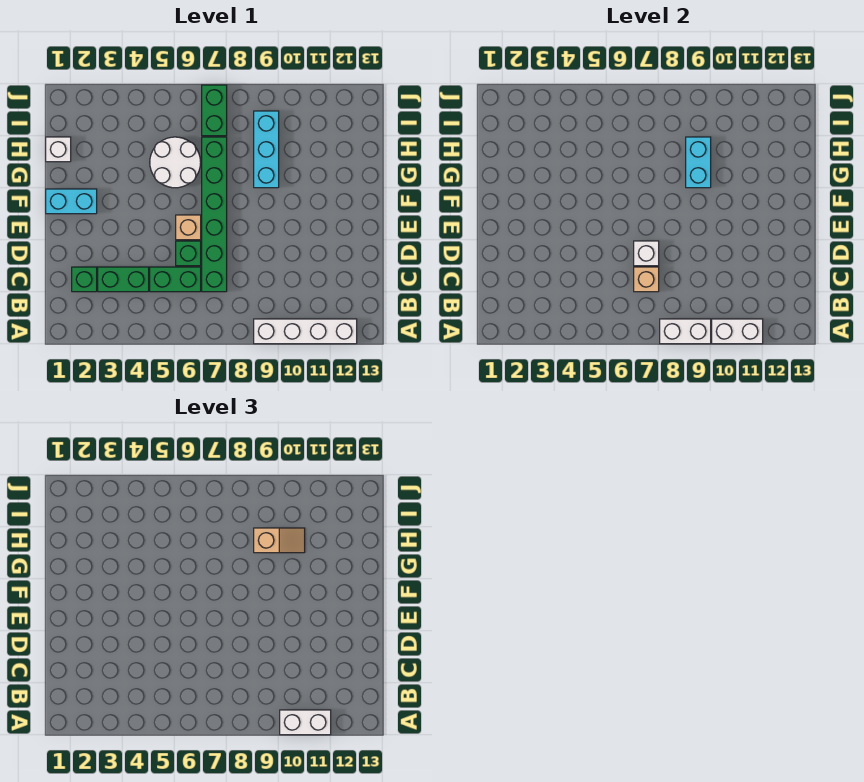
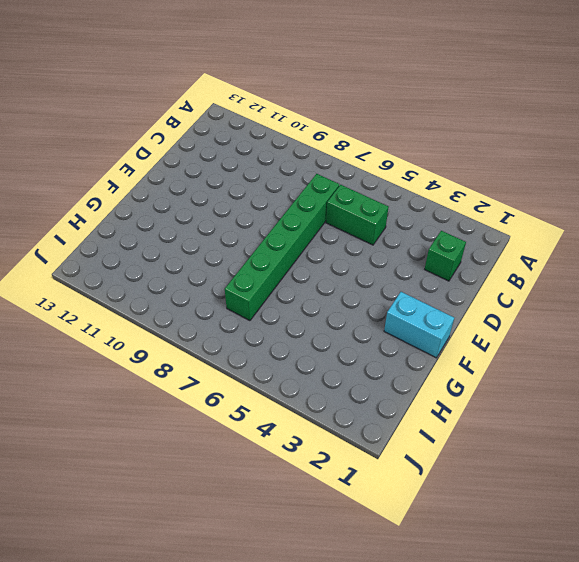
none -> white brick A9:A12 level 1
none -> green brick C3:C4 level 1
none -> green brick D6 level 1

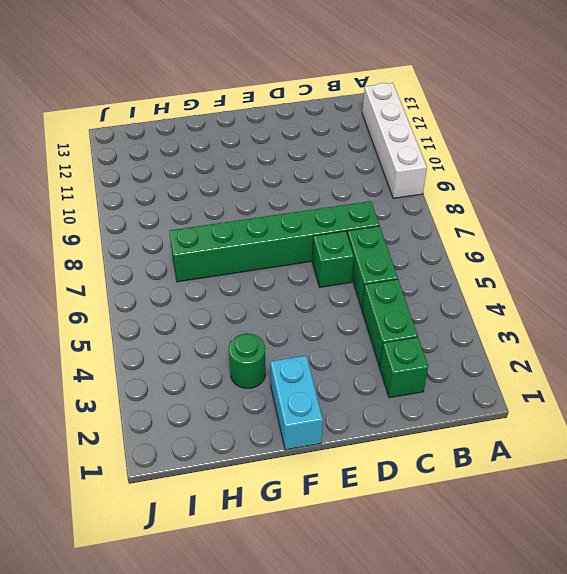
green round brick G3 level 1 -> none
none -> tan brick E6 level 1
none -> white round brick G5:H6 level 1
none -> cyan brick G9:I9 level 1

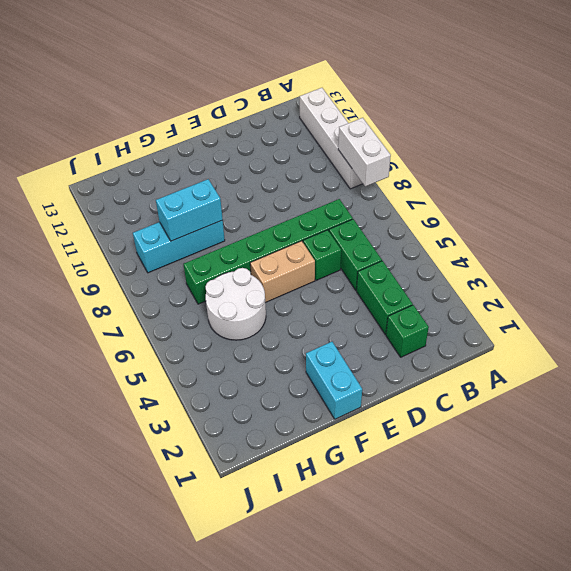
tan brick E6:F6 level 1 -> tan brick E6 level 1
none -> white brick H1 level 1
none -> green brick I7:J7 level 1
none -> white brick A10:A11 level 2

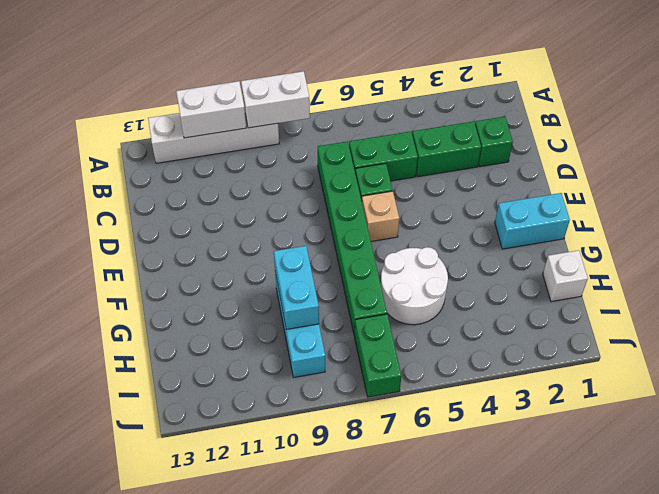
none -> tan brick C7 level 2
none -> white brick D7 level 2
none -> white brick A10:A11 level 3

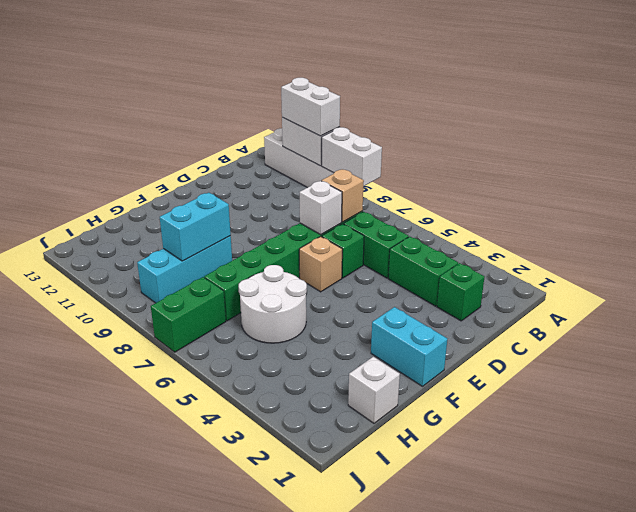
none -> tan slope H9:H10 level 3 top 9

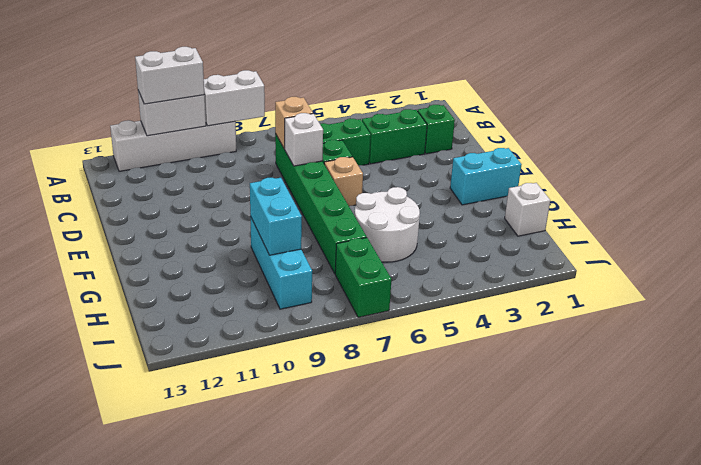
none -> tan slope H9:H10 level 3 top 9

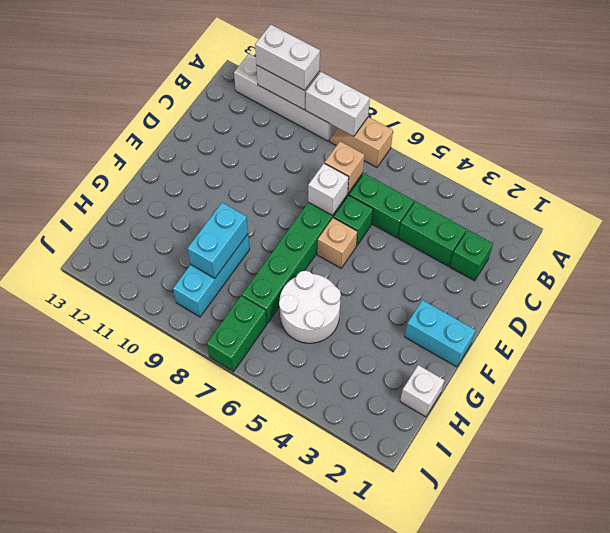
tan slope A7:A8 level 1 top 7 -> tan slope H9:H10 level 3 top 9

